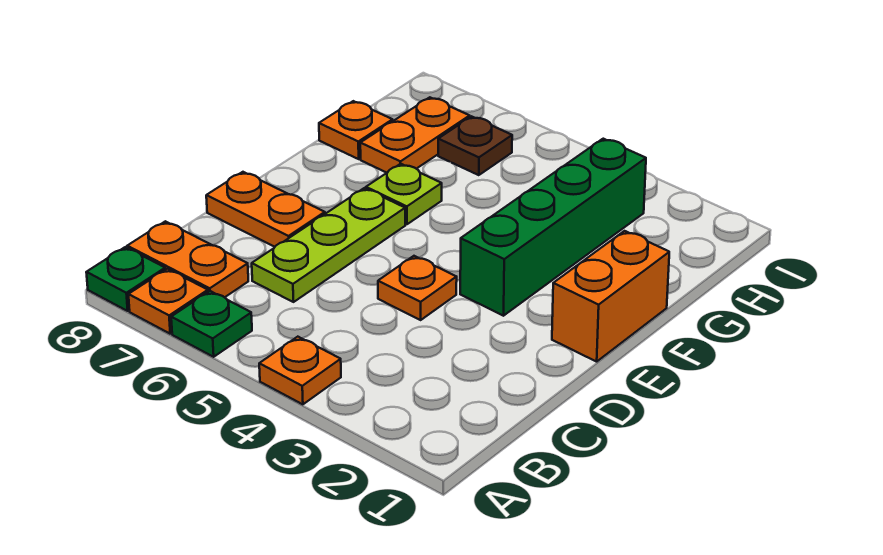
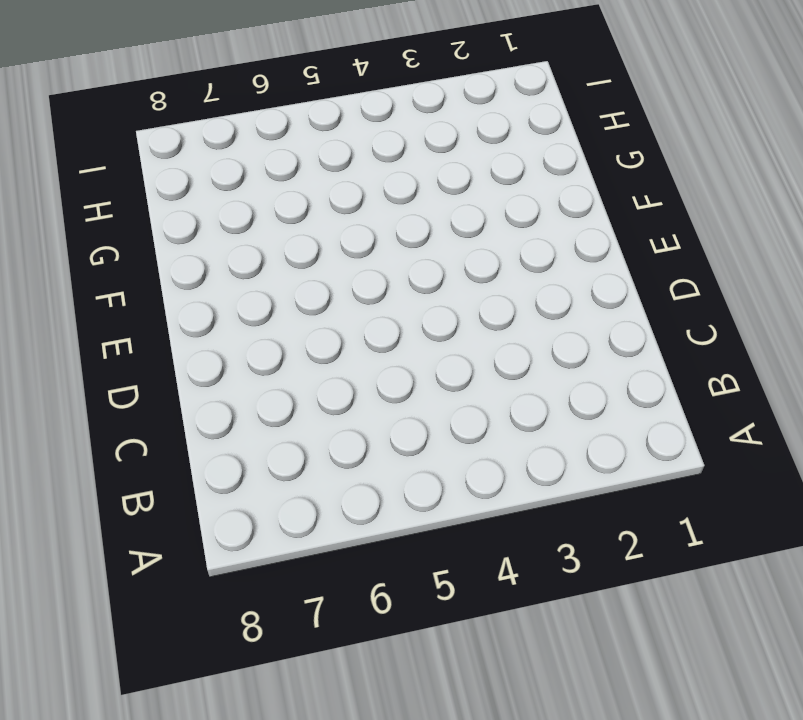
none -> orange plate A4 level 1
none -> green plate A6 level 1
none -> orange plate A7 level 1

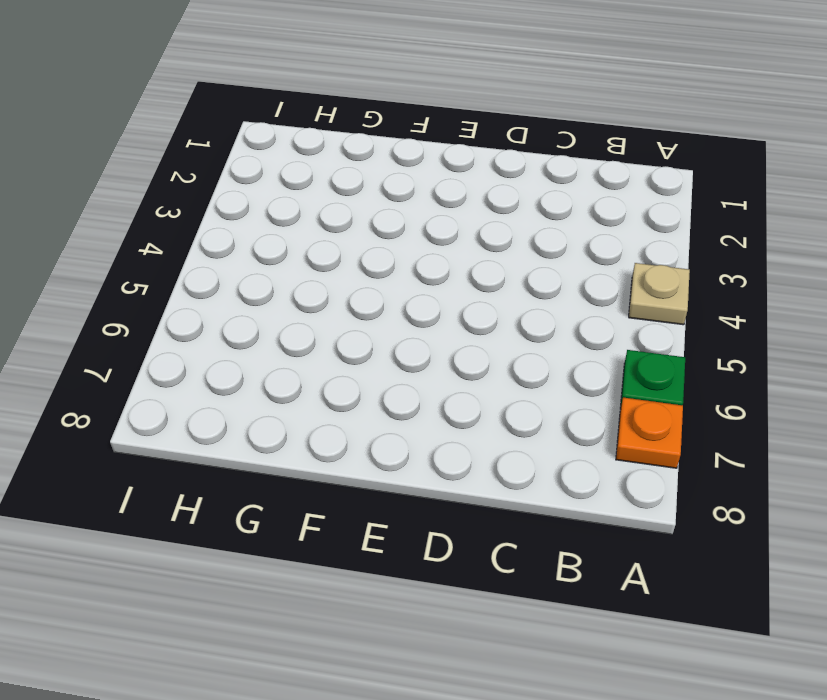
tan plate A4 level 1 -> orange plate A4 level 1
none -> green plate A8 level 1
none -> orange plate B7:B8 level 1
none -> lime plate C6:E6 level 1

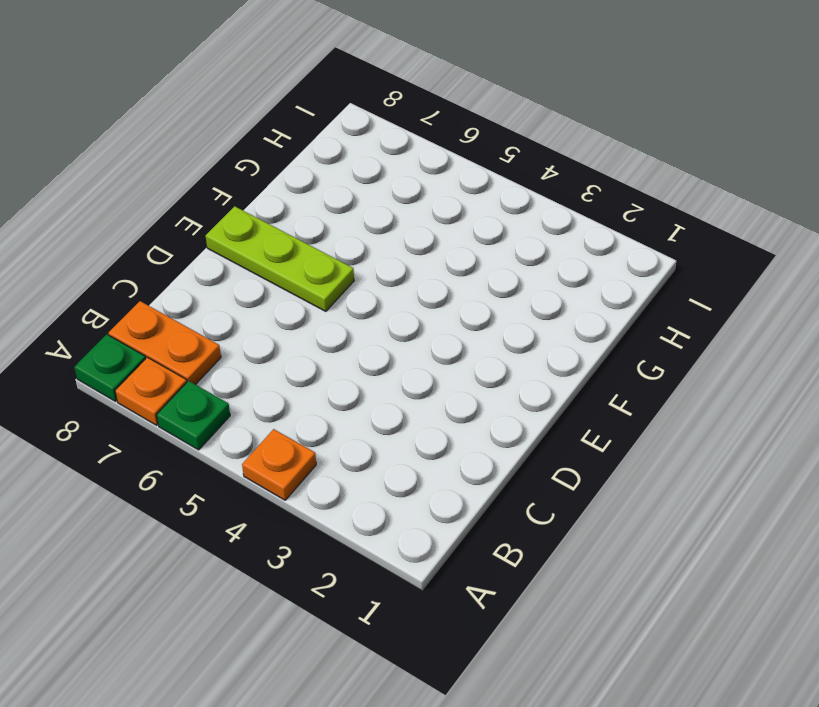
lime plate E6:E8 level 1 -> lime plate C6:E6 level 1
none -> orange plate D4 level 1
none -> orange plate D7:D8 level 1
none -> orange brick E1:F1 level 1

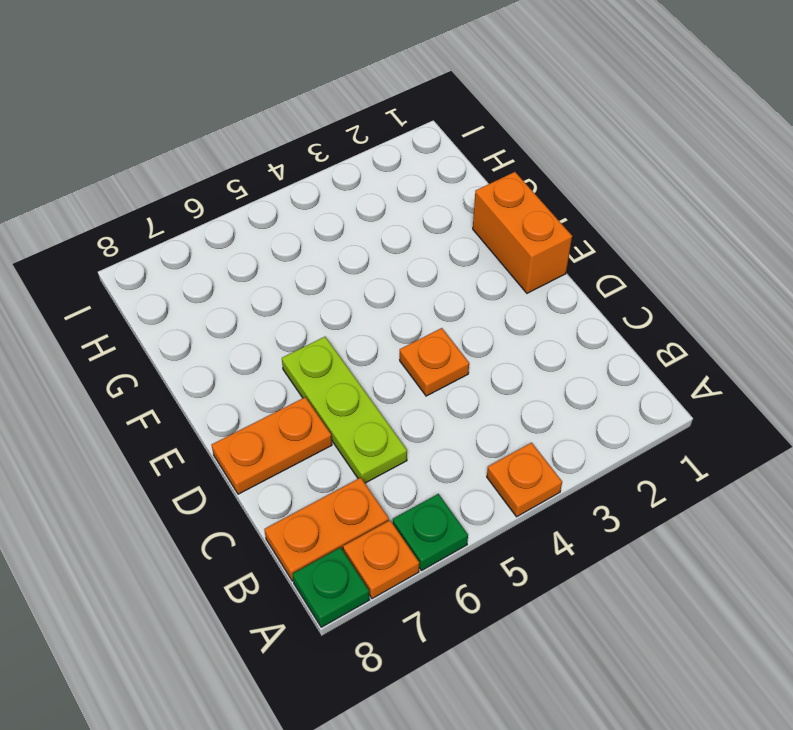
none -> green brick E3:H3 level 1
none -> lime plate F6 level 1
none -> orange plate G7:H7 level 1

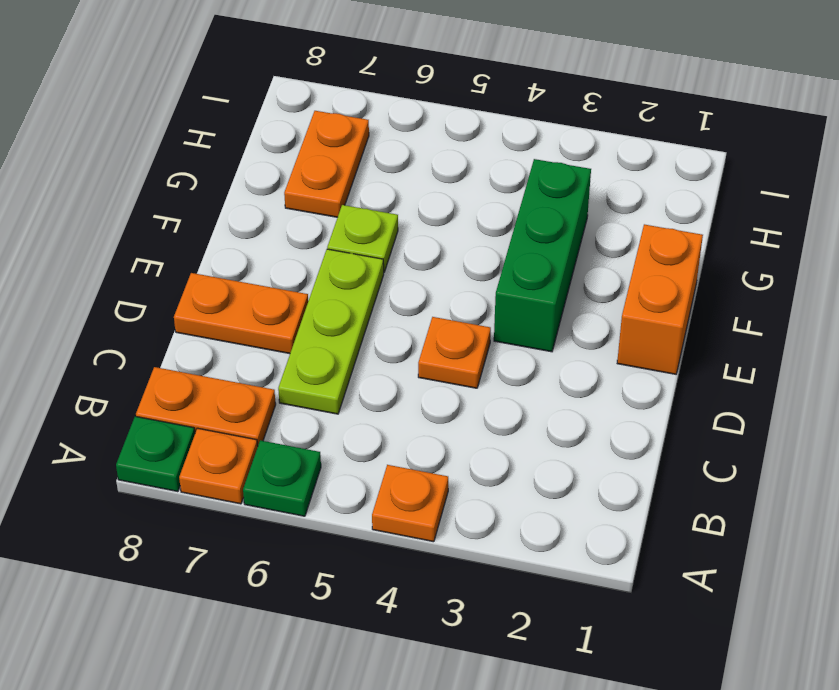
green brick E3:G3 level 1 -> green brick E3:H3 level 1
none -> orange plate G8 level 1
none -> brown plate H6 level 1

